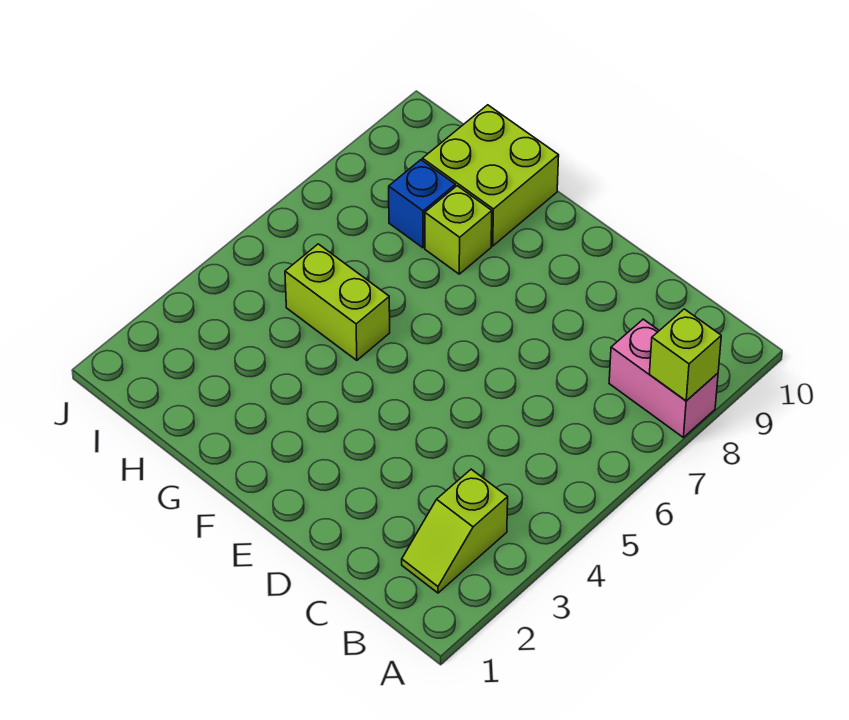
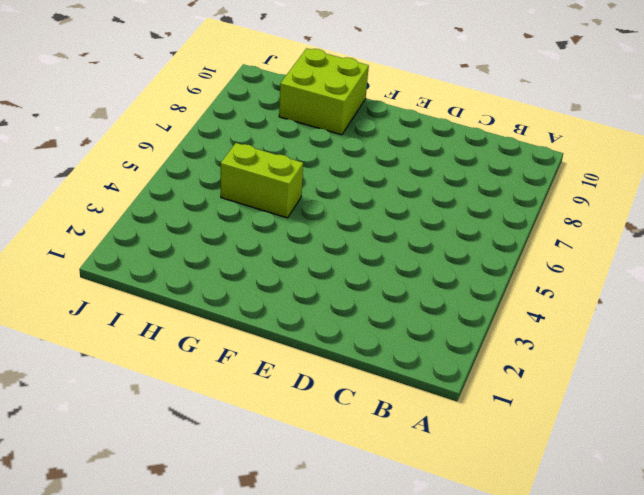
none -> pink brick A8:B8 level 1
none -> lime slope B2:B3 level 1 top 3

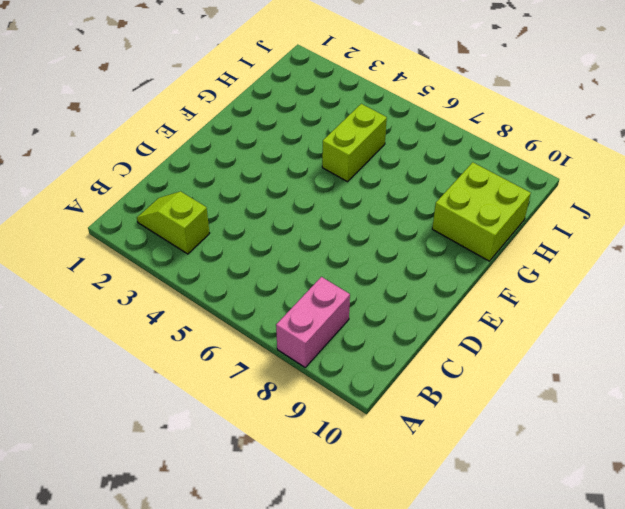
none -> lime brick G8 level 1
none -> blue brick H8 level 1

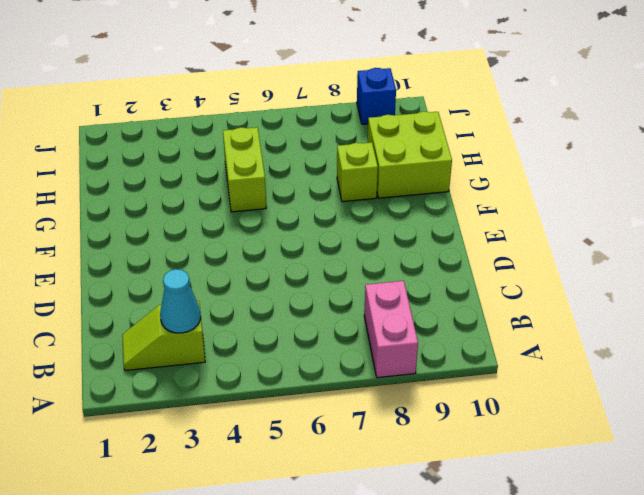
cyan cone B3 level 2 -> none
blue brick J9 level 1 -> blue brick H8 level 1
none -> lime brick A8 level 2

